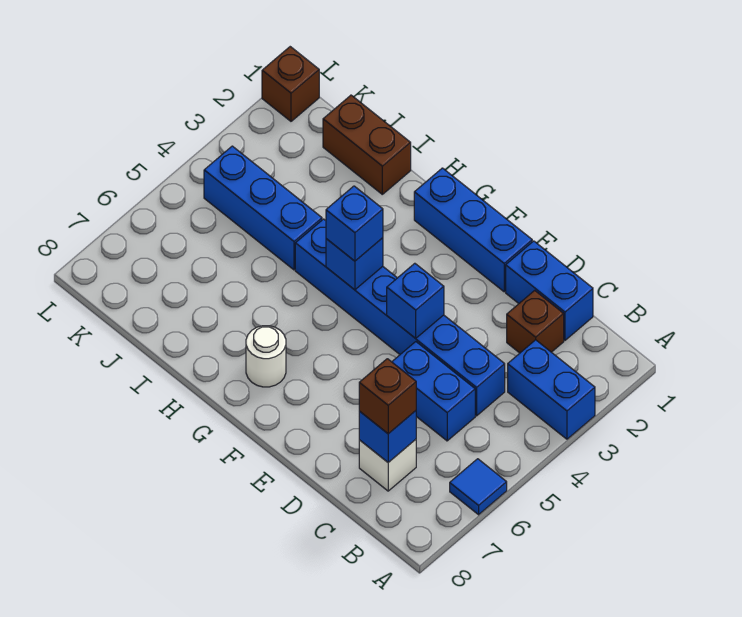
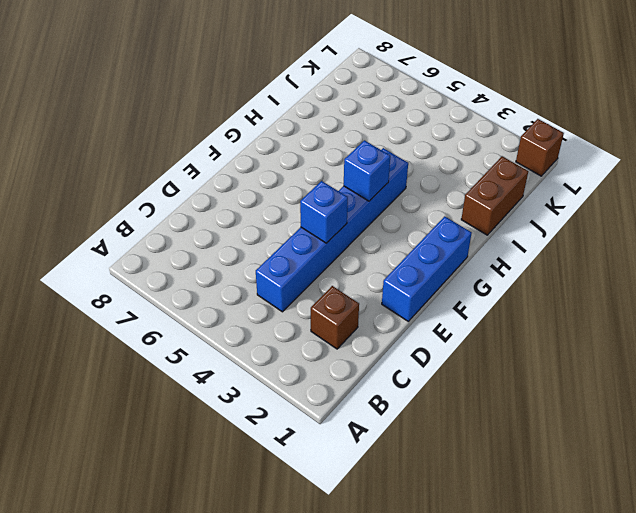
none -> blue brick A3:B3 level 1
none -> blue tile A6 level 1
none -> blue brick C1:D1 level 1

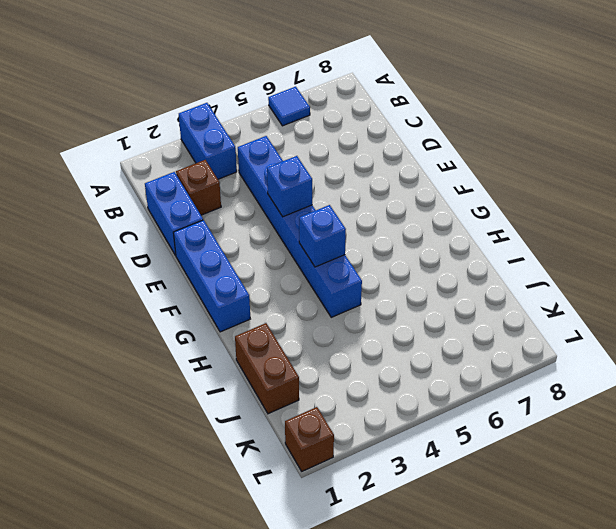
none -> blue brick C5:D5 level 1
none -> white brick C7 level 1
none -> white round brick G7 level 1

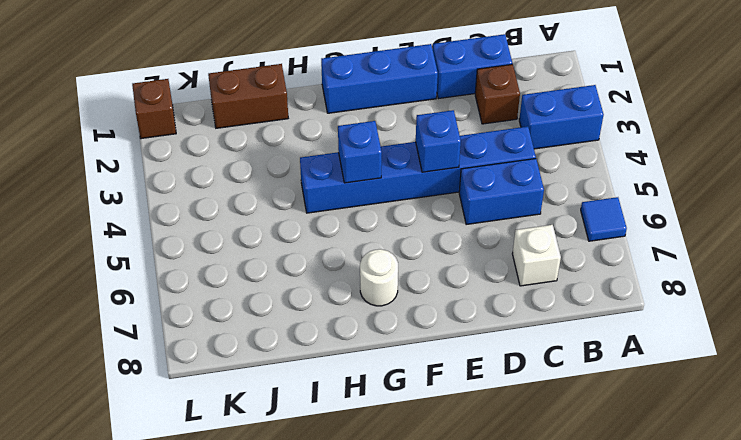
none -> blue brick I4:K4 level 1
none -> blue brick C7 level 2
none -> brown brick C7 level 3

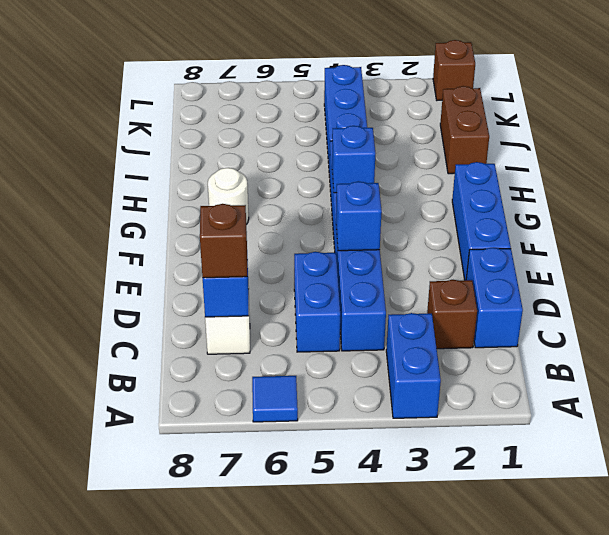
none -> blue brick G4 level 3

